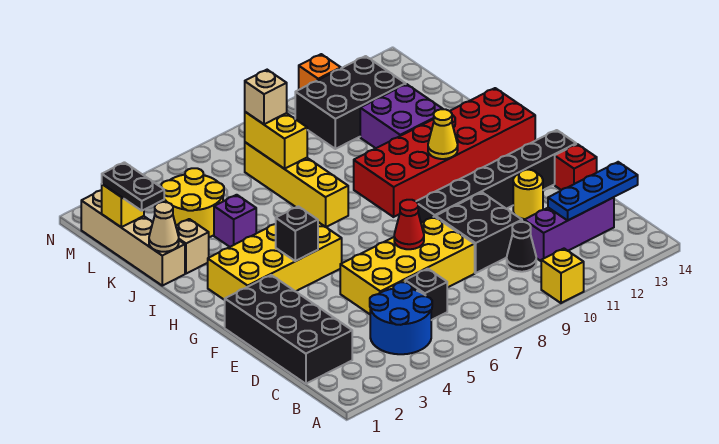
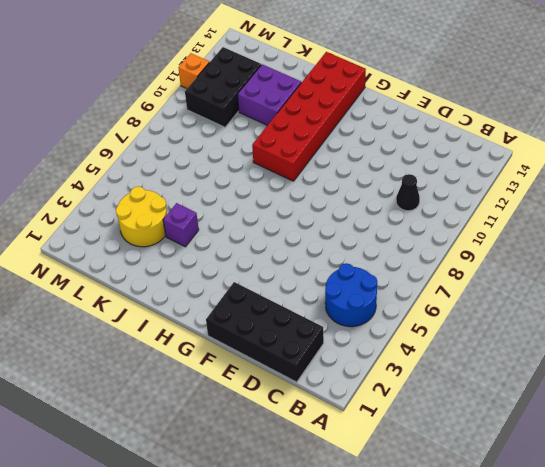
none -> yellow brick A10 level 1
none -> black brick C6 level 1
none -> purple brick C11:C13 level 1
none -> yellow brick D5:E8 level 1

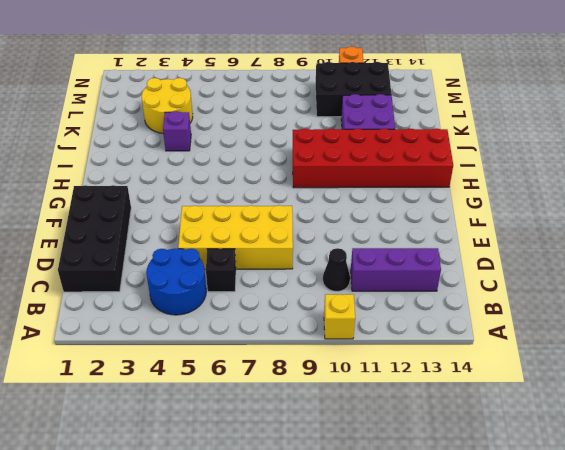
none -> black brick D9:E10 level 1
none -> yellow round brick E12 level 1
none -> red brick E14 level 1
none -> black brick F9:F14 level 1

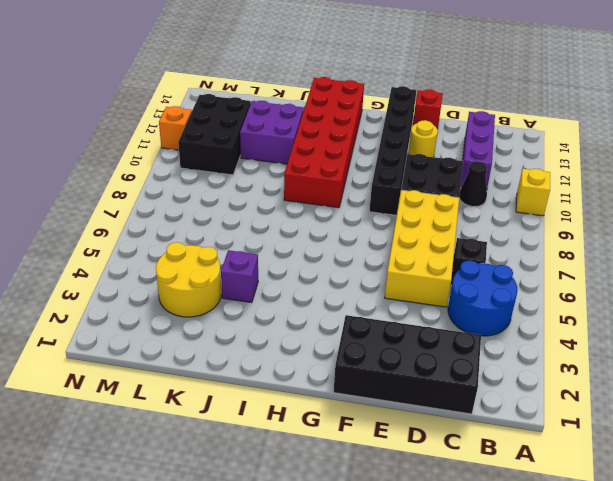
none -> yellow brick G2:H5 level 1
none -> yellow brick I7:L7 level 1
none -> tan brick J1:M1 level 1
none -> tan brick J2 level 1

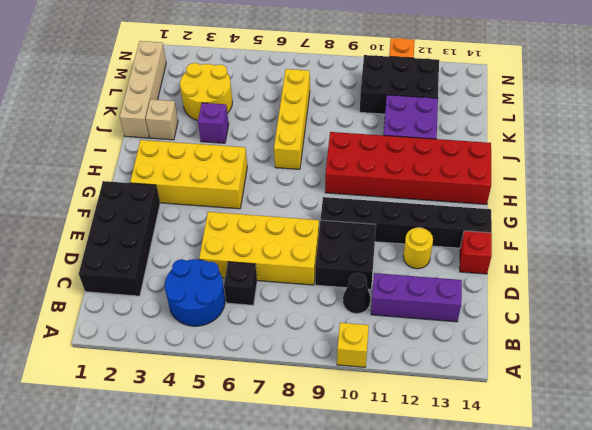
none -> blue plate C12:C14 level 2
none -> red cone E7 level 2
none -> black brick G4 level 2
none -> yellow cone H11 level 2

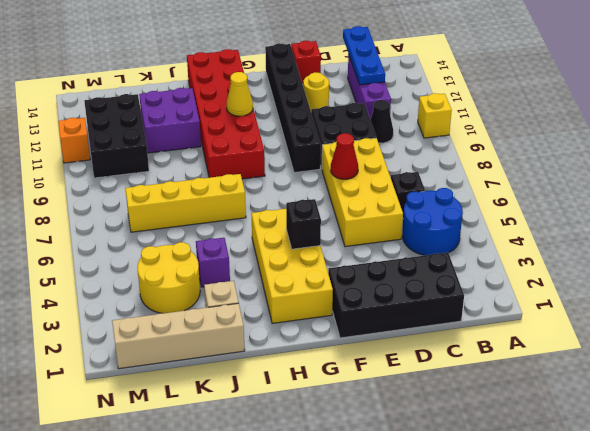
none -> tan cone J1 level 2
none -> yellow brick K7:L7 level 2
none -> yellow brick L1 level 2
none -> black plate K1:L1 level 3

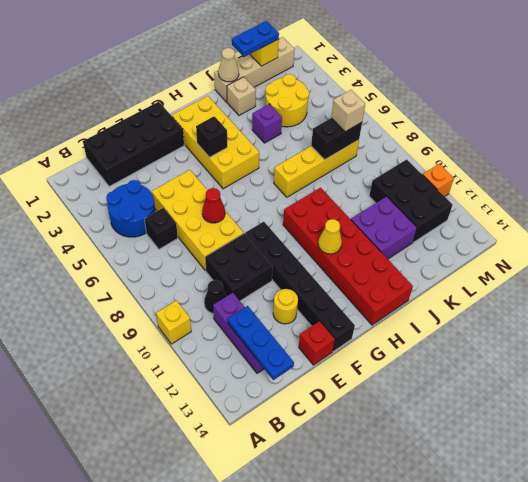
blue plate K1:L1 level 3 -> black plate K1:L1 level 3
black brick K7:L7 level 2 -> yellow brick K7:L7 level 2

